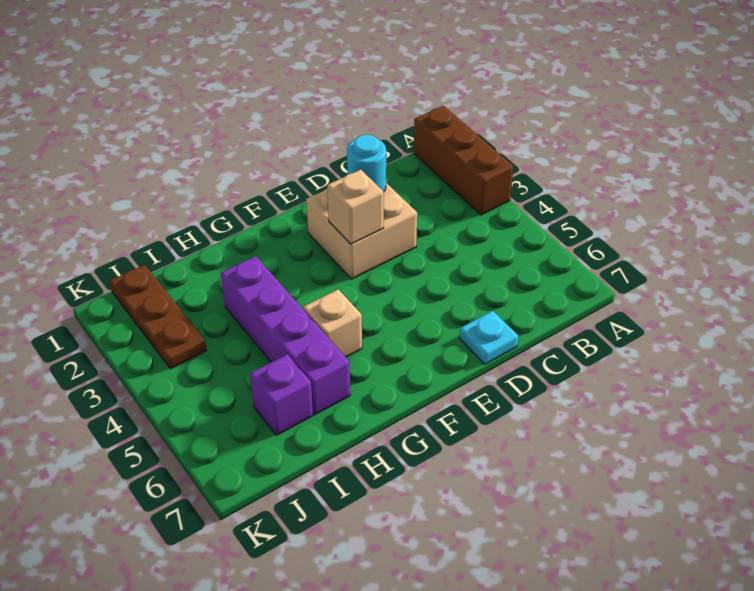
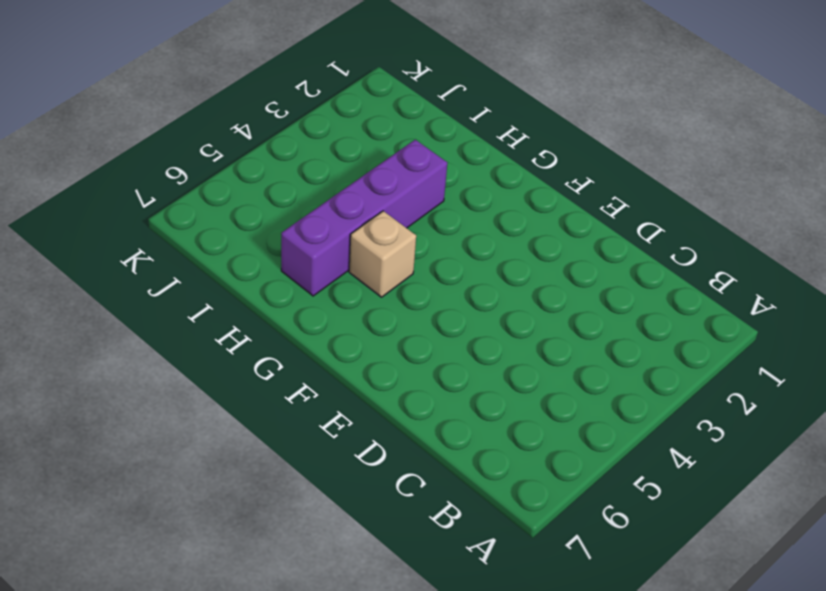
none -> brown brick A1:A3 level 1
none -> tan brick D2:E3 level 1

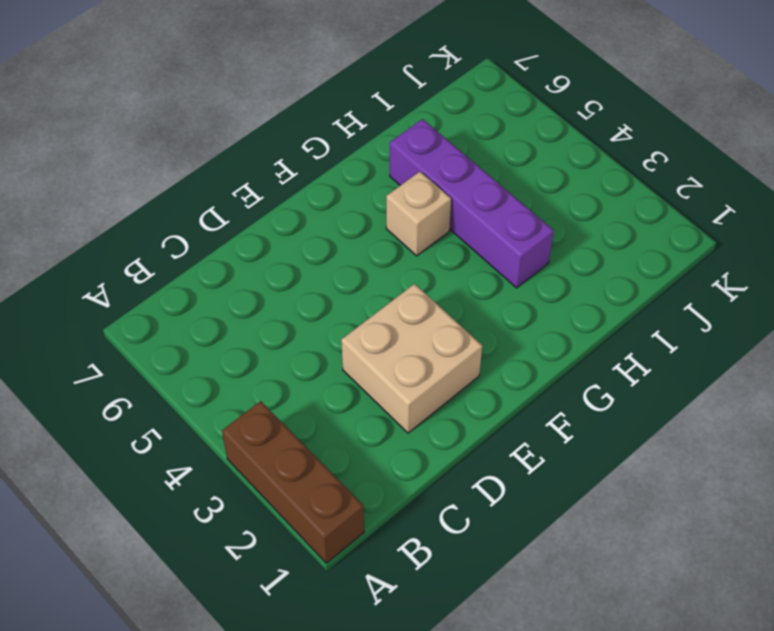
none -> cyan plate D7 level 1
none -> purple brick I6 level 1

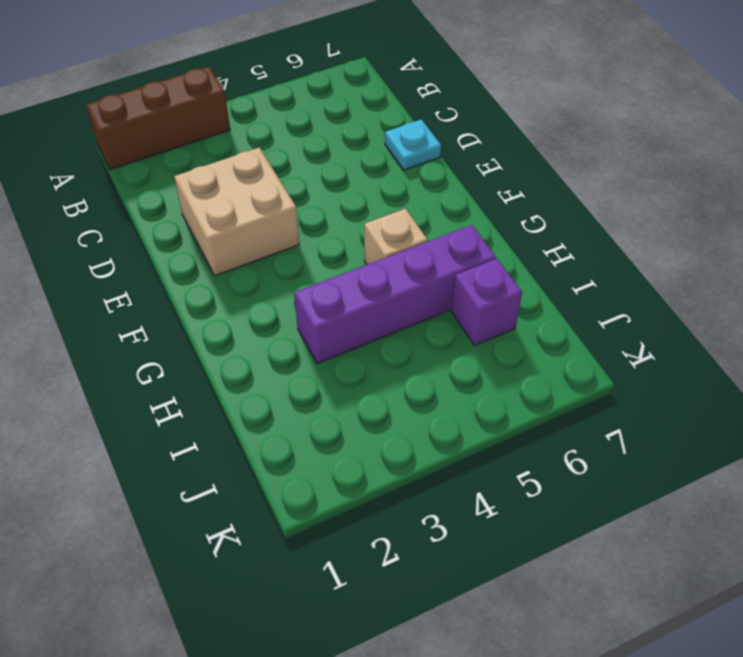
none -> brown plate J1:J3 level 1
none -> cyan round brick D2 level 2

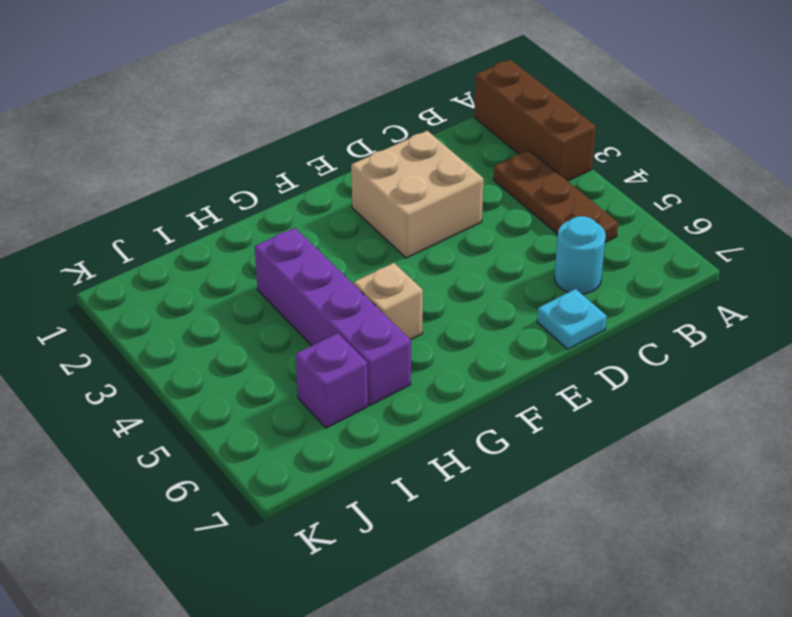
brown plate B3:B5 level 1 -> brown plate J1:J3 level 1
cyan round brick C6 level 1 -> cyan round brick D2 level 2
none -> tan brick E3 level 2

